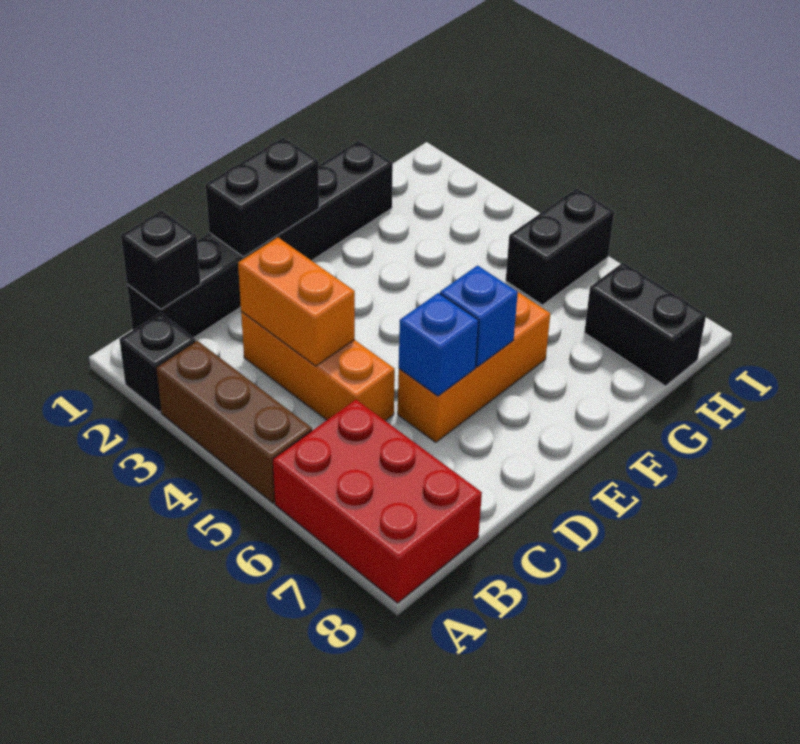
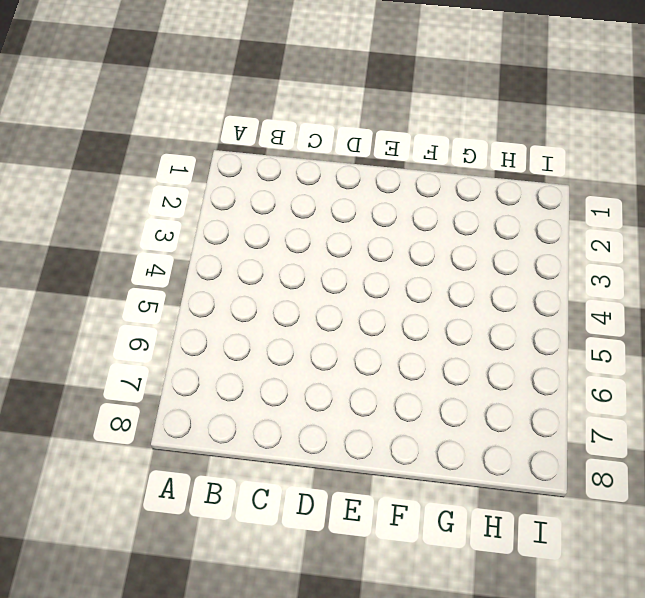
none -> black brick A2 level 1
none -> brown brick A3:A5 level 1
none -> red brick A6:B8 level 1

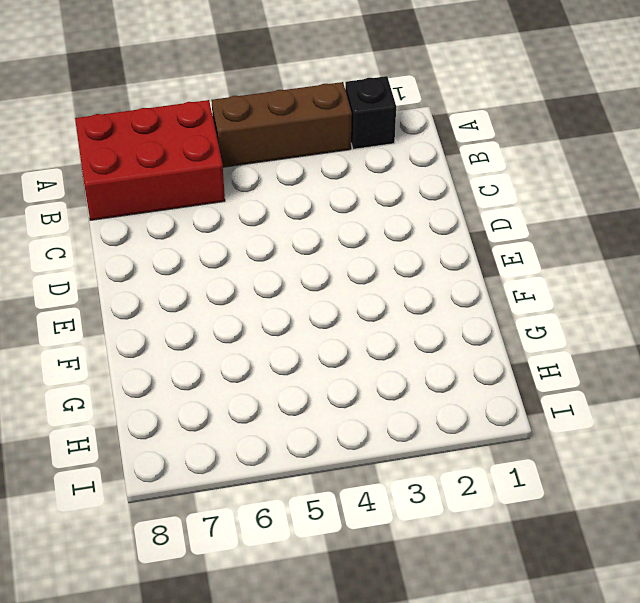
none -> black brick B1:G1 level 1
none -> orange brick C3:C5 level 1
none -> orange brick D6:F6 level 1

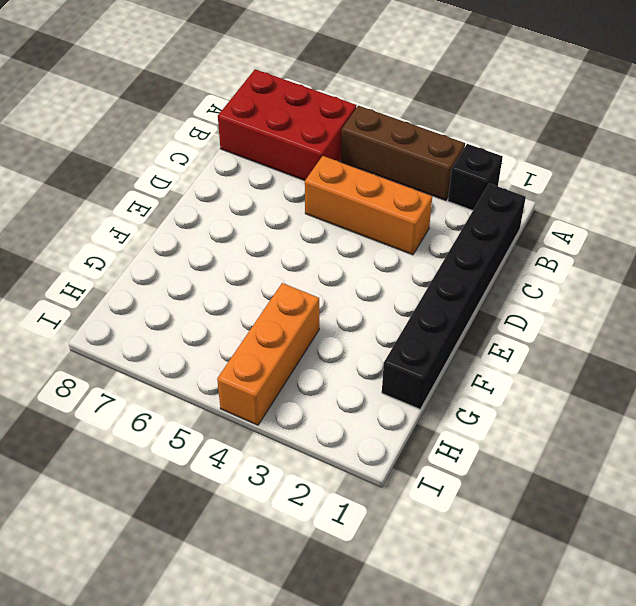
orange brick G4:I4 level 1 -> orange brick D6:F6 level 1
none -> black brick H5:I5 level 1
none -> black brick H7:H8 level 1
none -> black brick B1 level 2

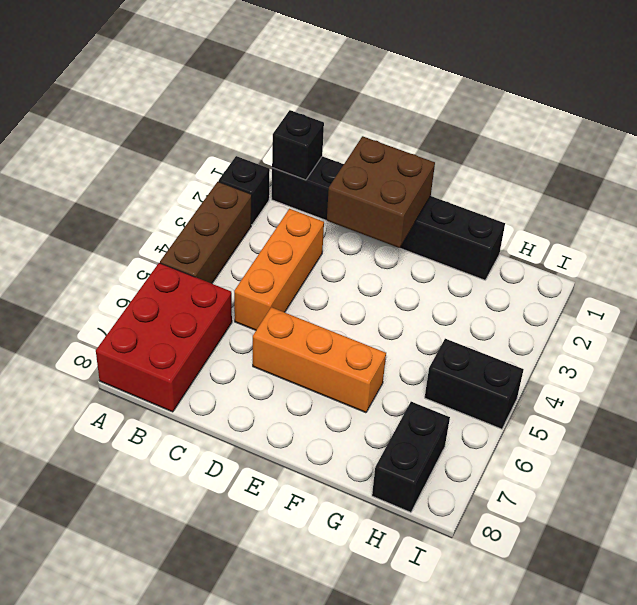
brown brick D1:E2 level 2 -> black brick D1:E1 level 2
none -> orange brick C3:C4 level 2
none -> blue brick D6 level 2
none -> blue brick E6 level 2

